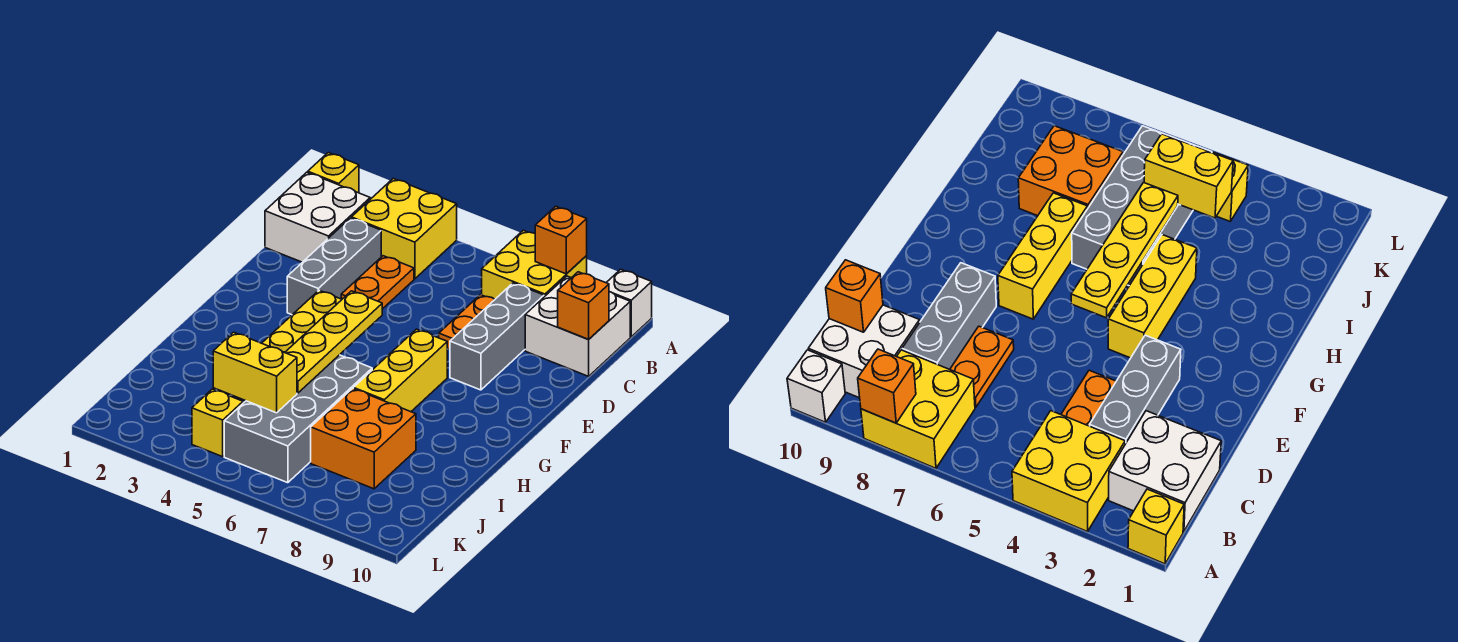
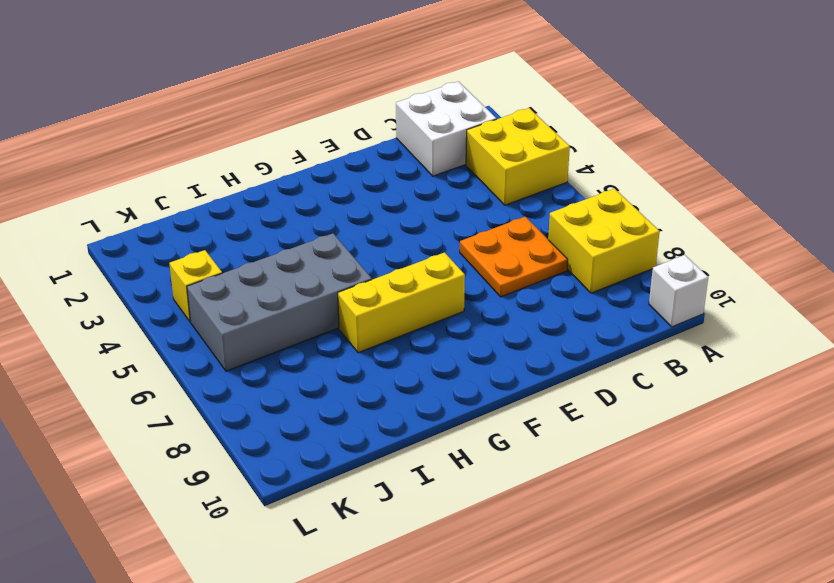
orange plate C6:D7 level 1 -> orange plate C7:D7 level 1
none -> yellow brick A1 level 1
none -> white brick B9:C10 level 1
none -> grey brick C3:E3 level 1

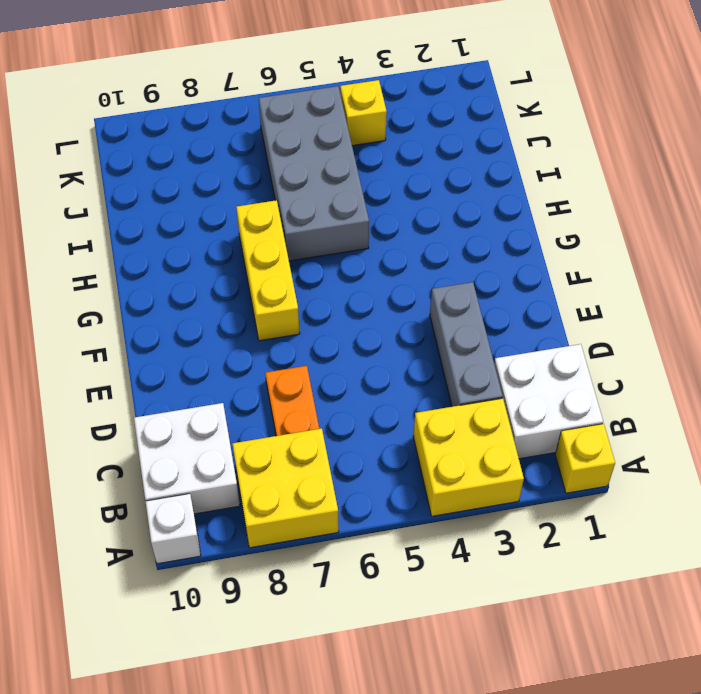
none -> orange plate C4:D4 level 1
none -> grey brick C8:E8 level 1
none -> yellow brick F4:H4 level 1

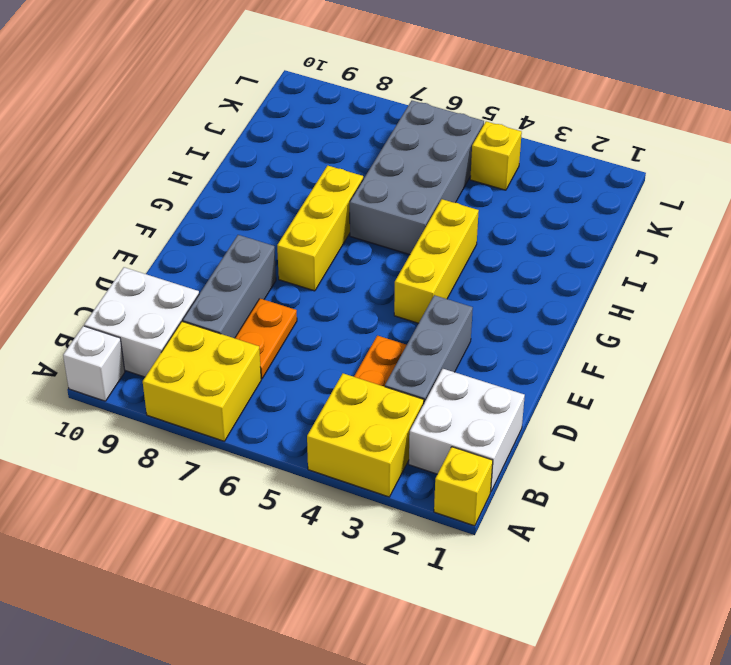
none -> orange brick I7:J8 level 1
none -> orange brick A8 level 2
none -> orange brick C10 level 2

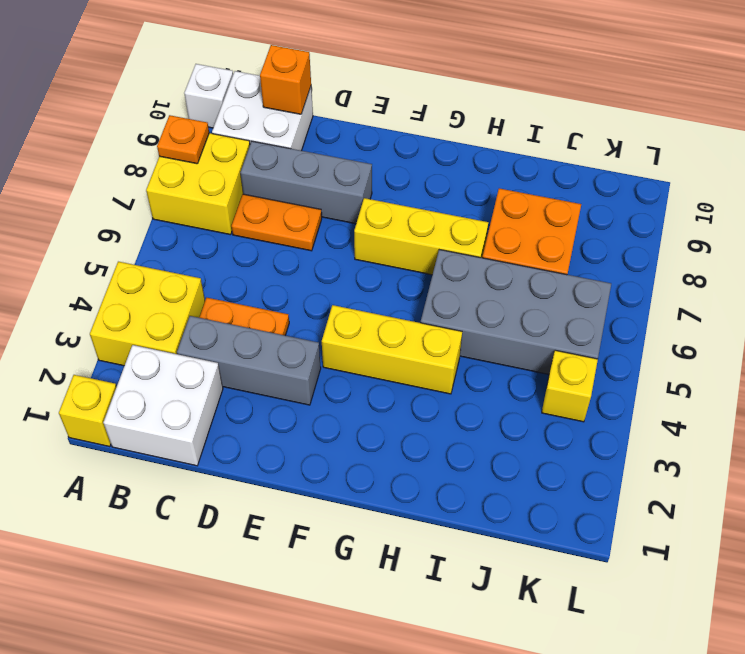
orange plate A8 level 2 -> orange brick A8 level 2
none -> yellow plate F5:I5 level 2
none -> yellow brick J4:J5 level 2

